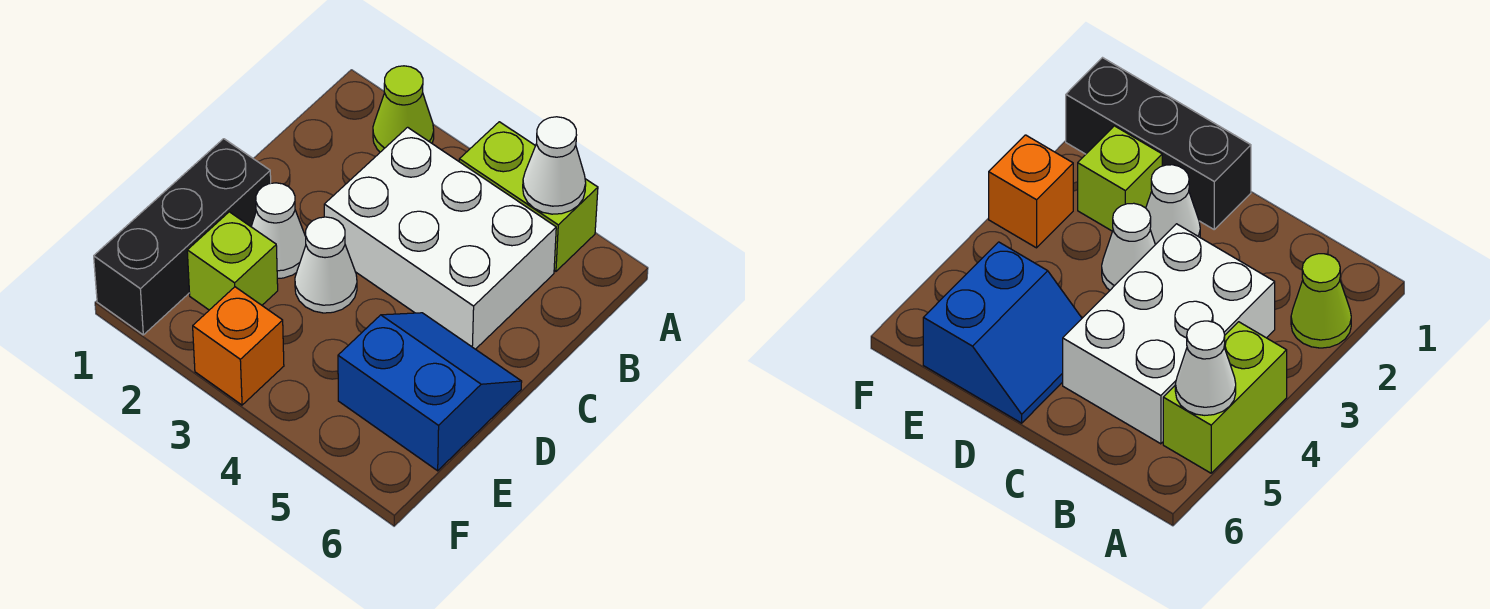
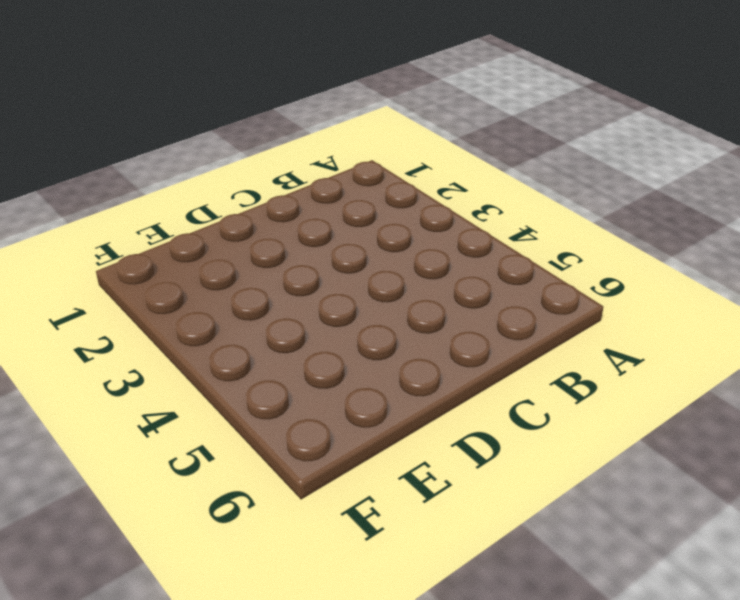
none -> lime cone A2 level 1
none -> lime brick A4:A5 level 1

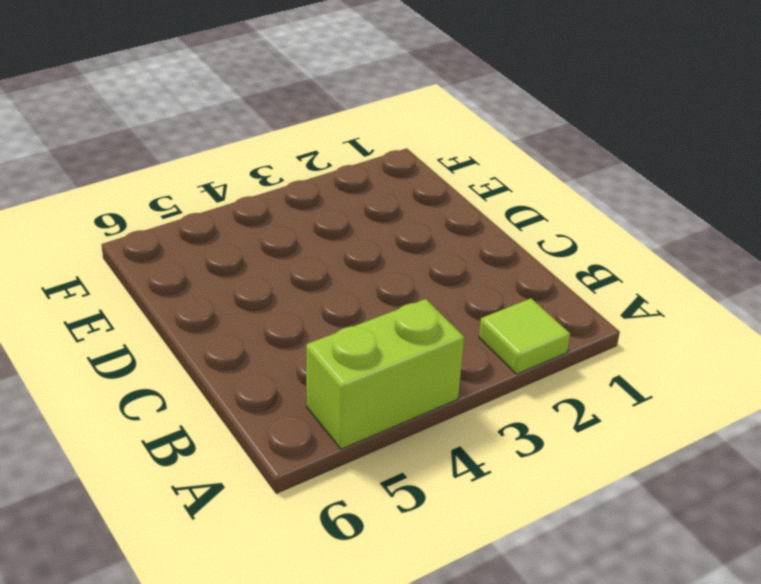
lime tile A2 level 1 -> lime cone A2 level 1
none -> white brick B3:C5 level 1
none -> black brick D1:F1 level 1

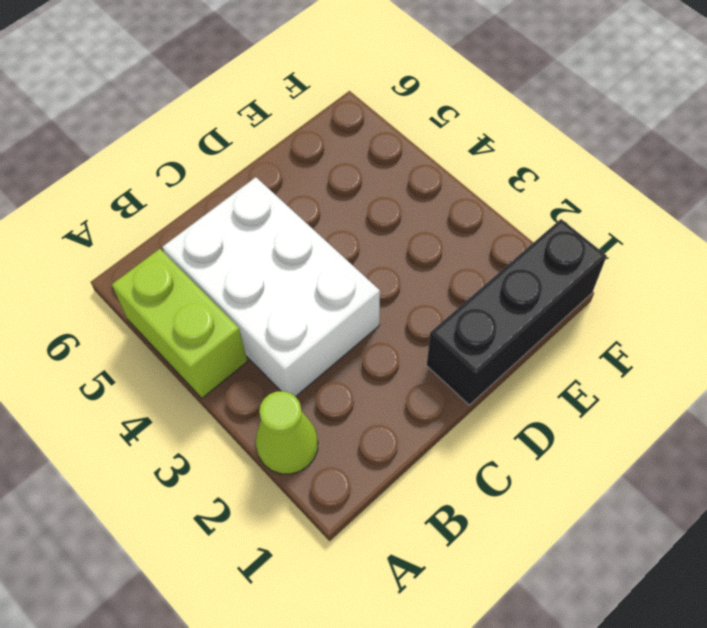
none -> white cone D2 level 1
none -> white cone D3 level 1

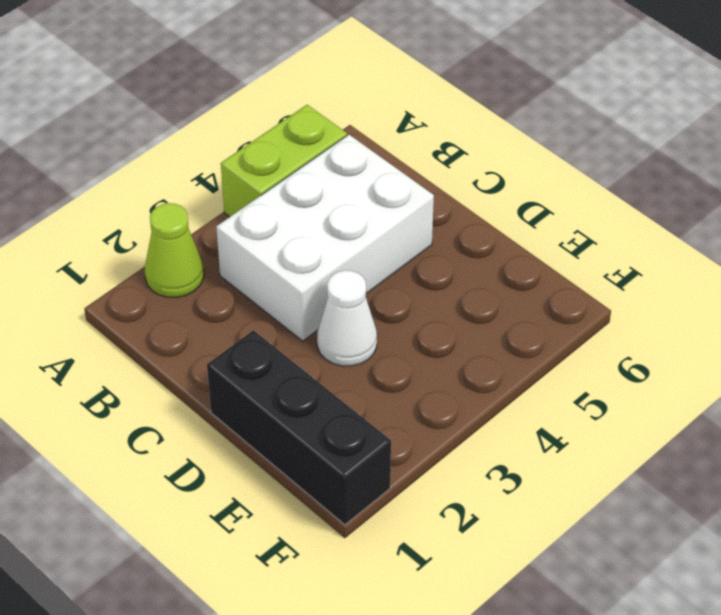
none -> white cone D2 level 1
none -> blue slope D5:E6 level 1 top E

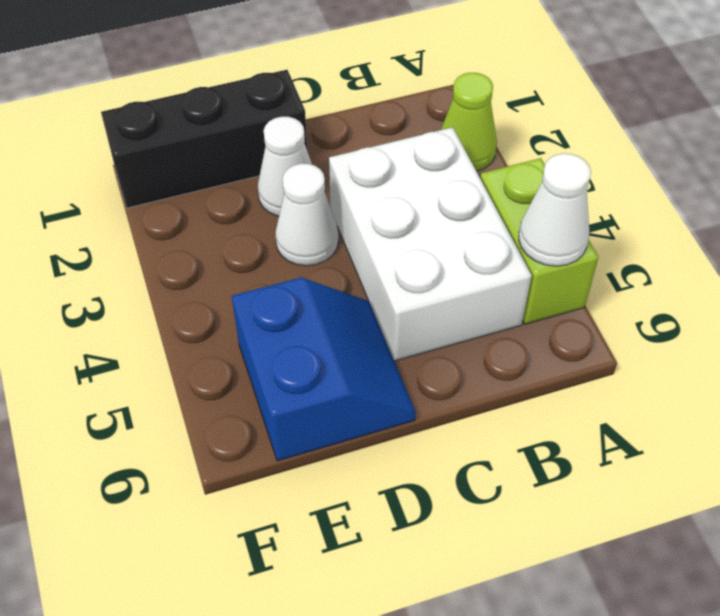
none -> lime brick E2 level 1
none -> orange brick F3 level 1

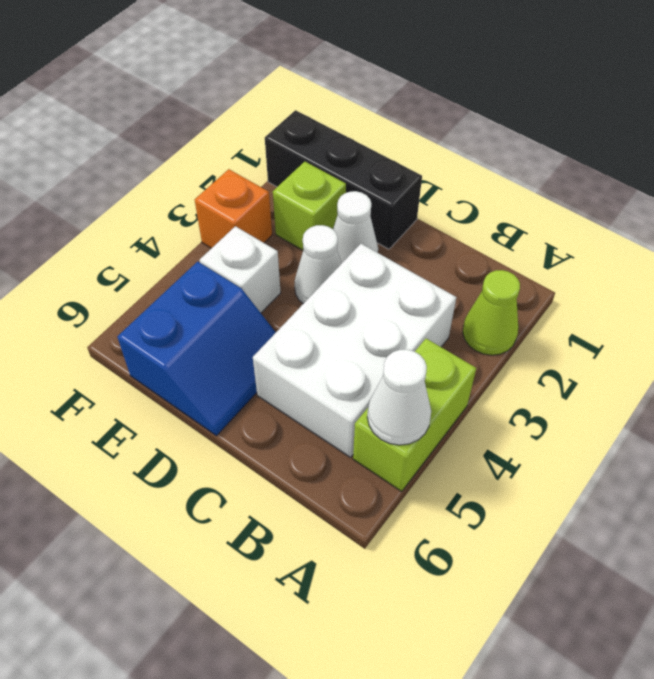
white brick E4 level 1 -> none

